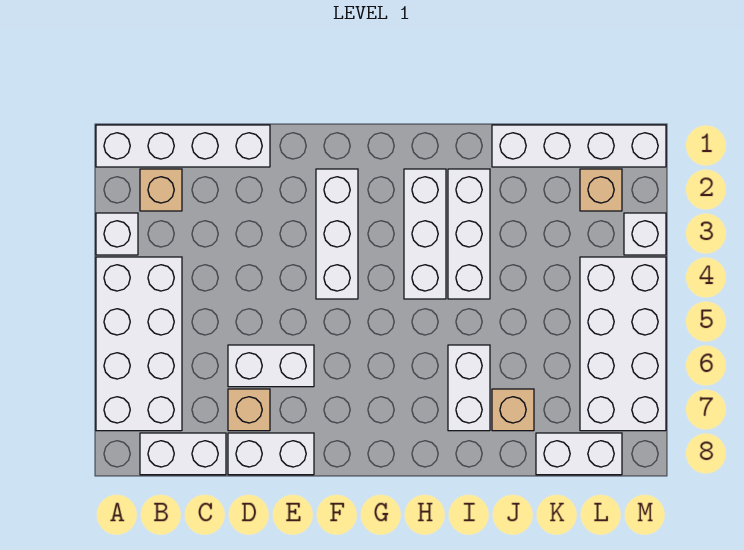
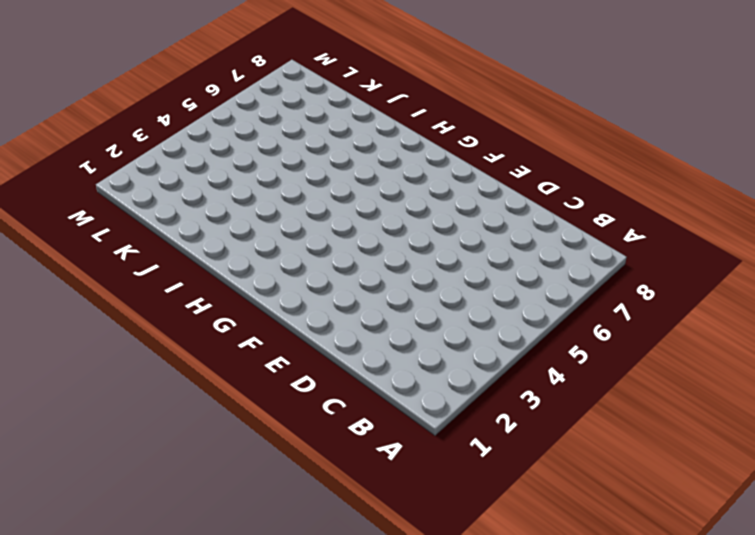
none -> white brick A1:D1 level 1
none -> white brick A3 level 1
none -> white brick A4:B7 level 1

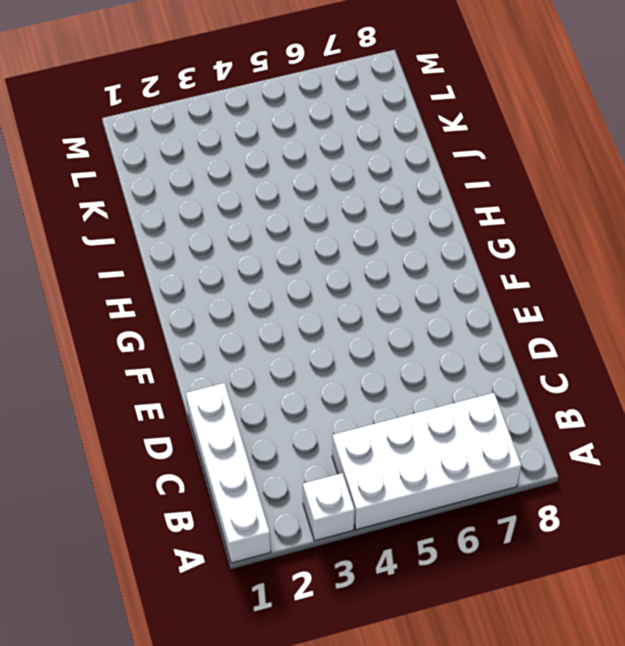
none -> tan brick B2 level 1
none -> white brick B8:C8 level 1
none -> white brick D6:E6 level 1

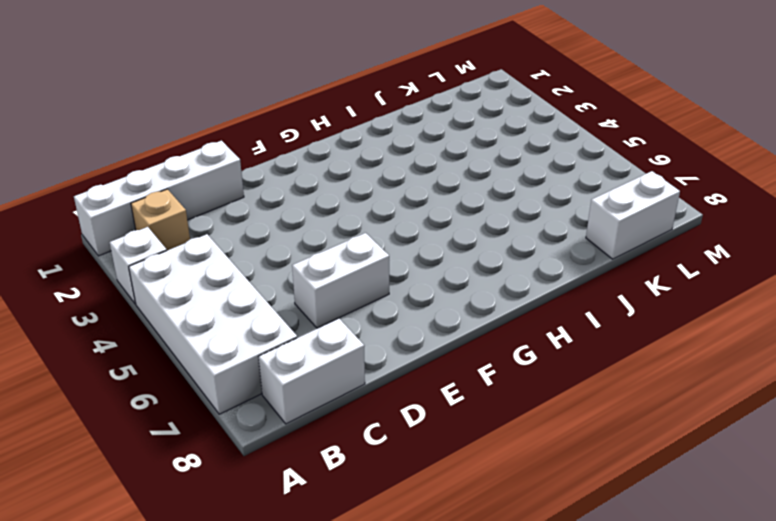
none -> tan brick D7 level 1
none -> white brick D8:E8 level 1
none -> white brick F2:F4 level 1

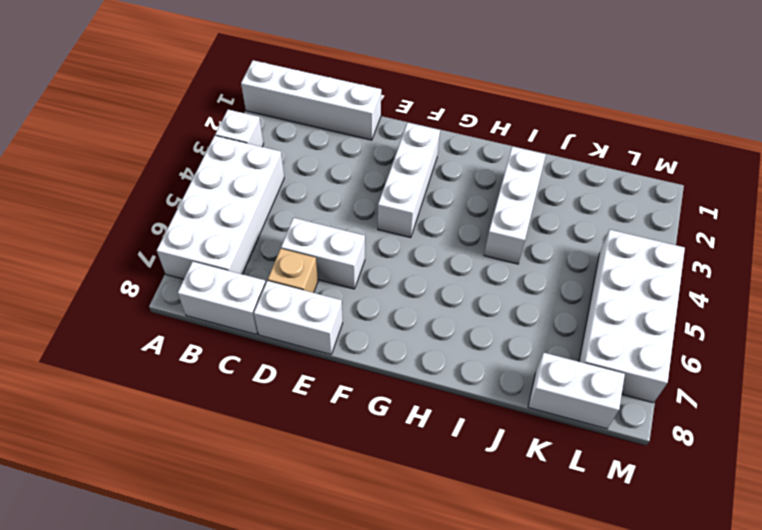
none -> tan brick B2 level 1
none -> white brick H2:H4 level 1
none -> white brick I6:I7 level 1

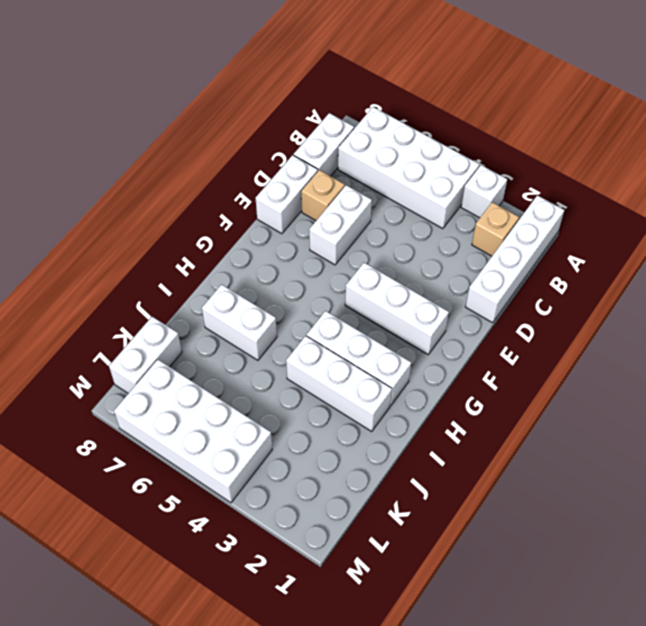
none -> white brick J1:M1 level 1
none -> tan brick J7 level 1
none -> tan brick L2 level 1

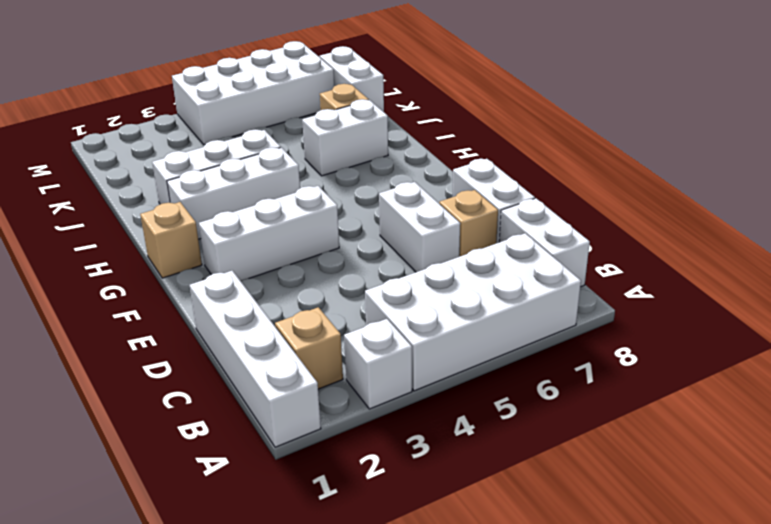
tan brick G1 level 1 -> tan brick L2 level 1
none -> white brick J1:M1 level 1
none -> white brick M3 level 1

